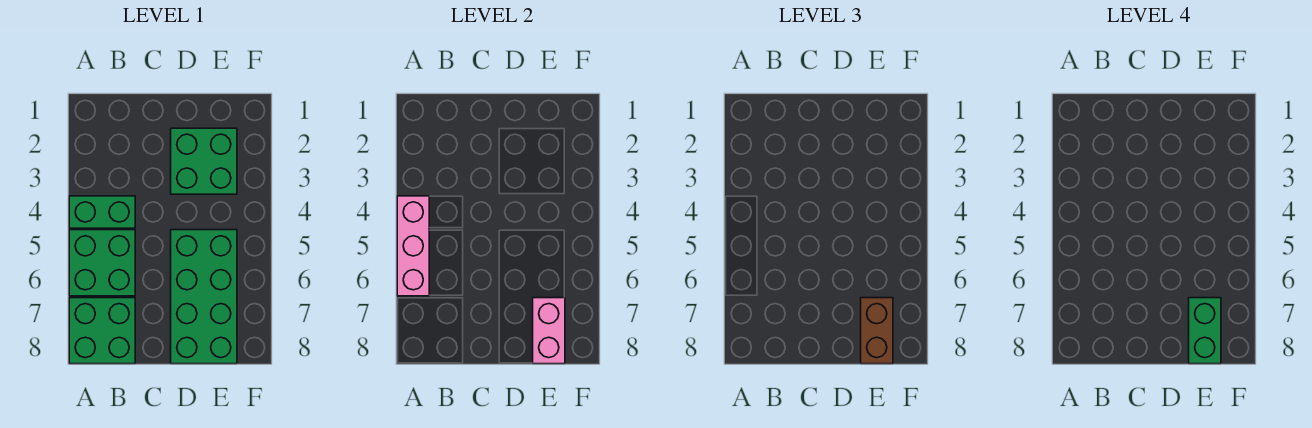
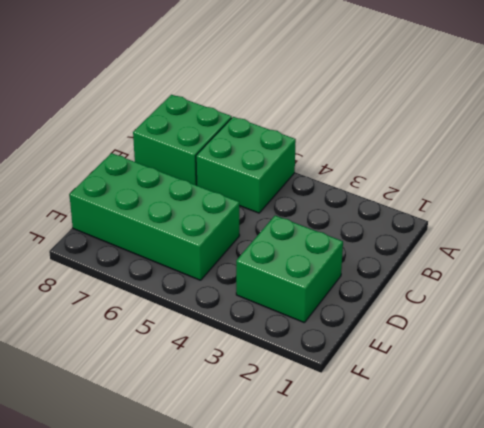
none -> green brick A4:B4 level 1
none -> pink brick A4:A6 level 2

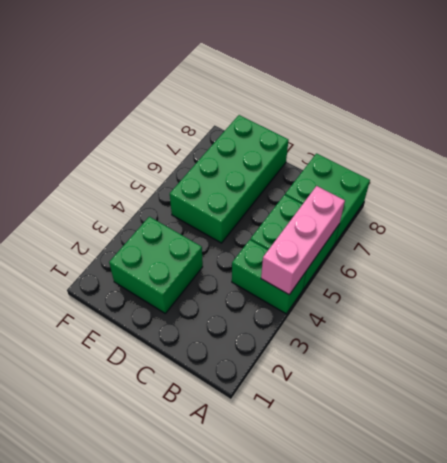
none -> pink brick E7:E8 level 2
none -> brown brick E7:E8 level 3

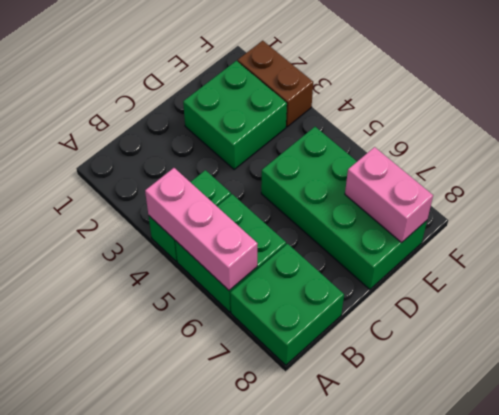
brown brick F2:F3 level 1 -> brown brick E7:E8 level 3
none -> green brick E7:E8 level 4

